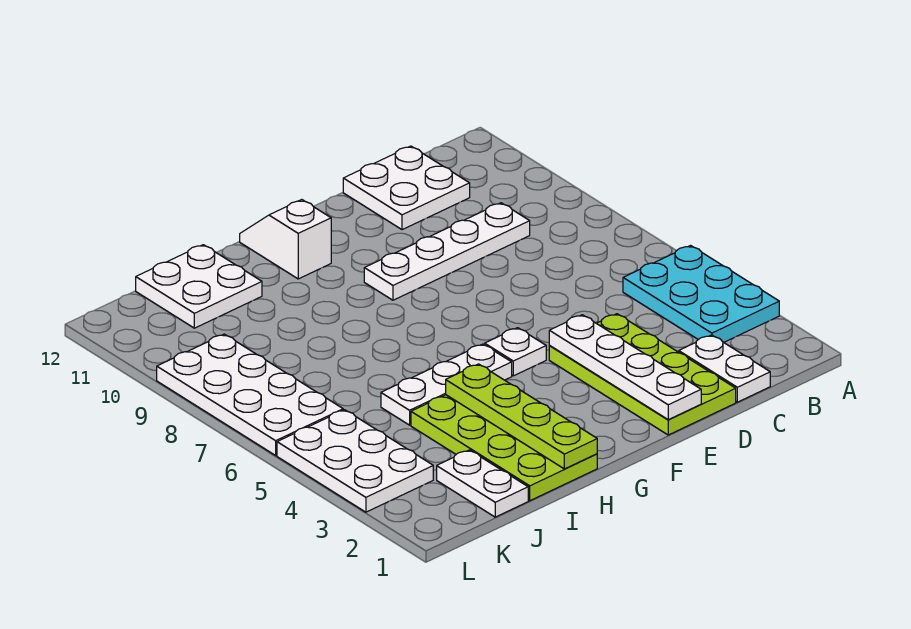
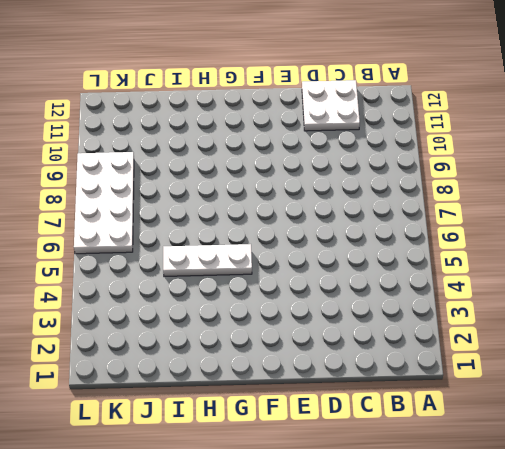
none -> cyan plate A3:B5 level 1
none -> white plate C1:C2 level 1
none -> white plate C9:F9 level 1

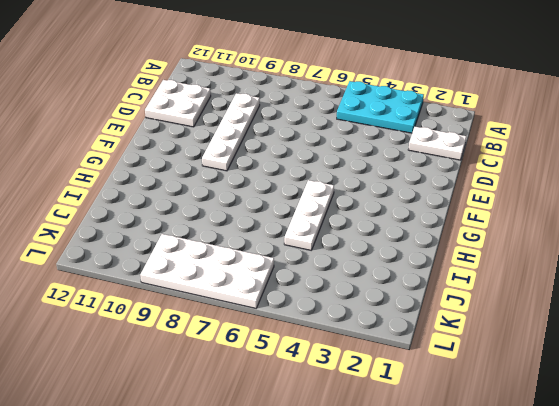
none -> lime plate D1:E4 level 1
none -> white plate F5 level 1
none -> white slope G11:G12 level 1 top 11

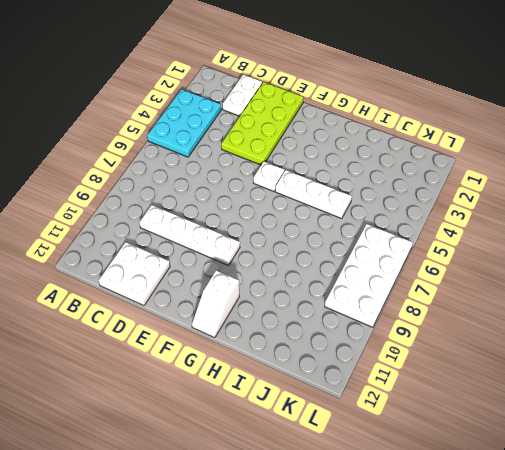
none -> lime plate H1:I4 level 1
none -> white plate I11:J12 level 1
none -> white plate J1:J2 level 1

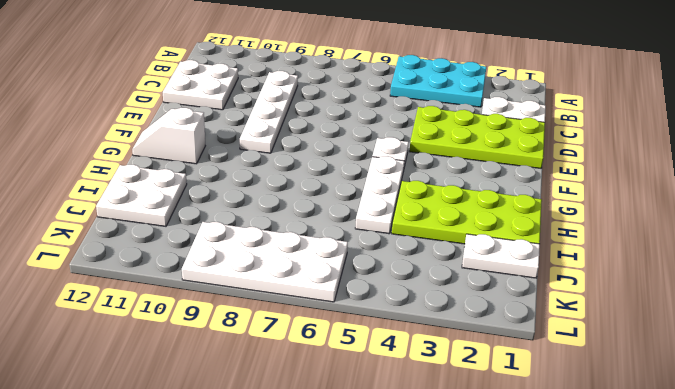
none -> white plate K3:L5 level 1
none -> white plate E1:E4 level 2
none -> lime plate H1:H4 level 2

